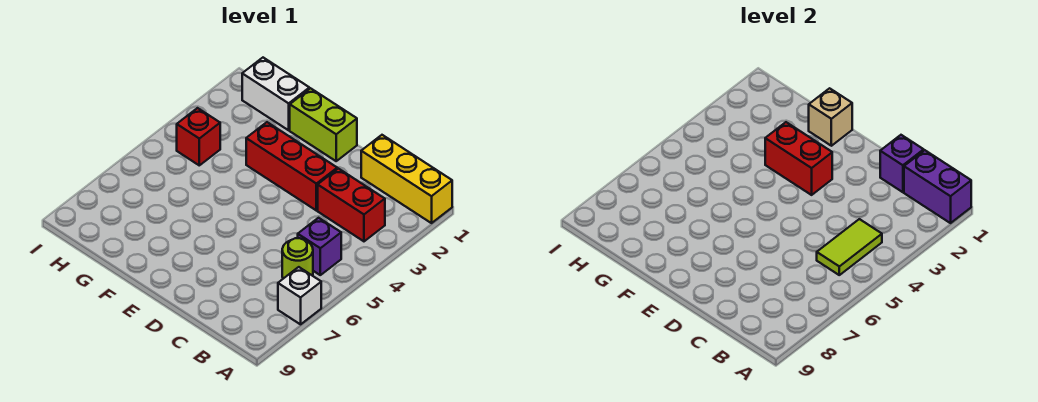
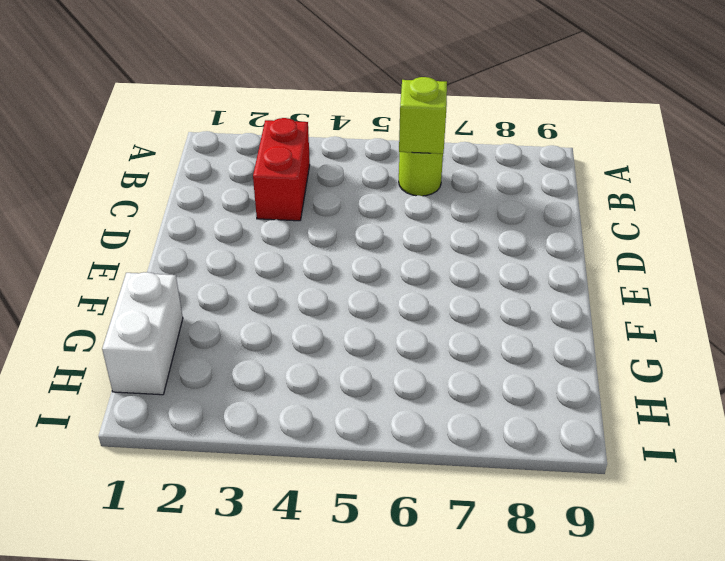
lime brick B6 level 2 -> none
none -> yellow brick A1:C1 level 1
none -> white brick A7 level 1
none -> purple brick B5 level 1

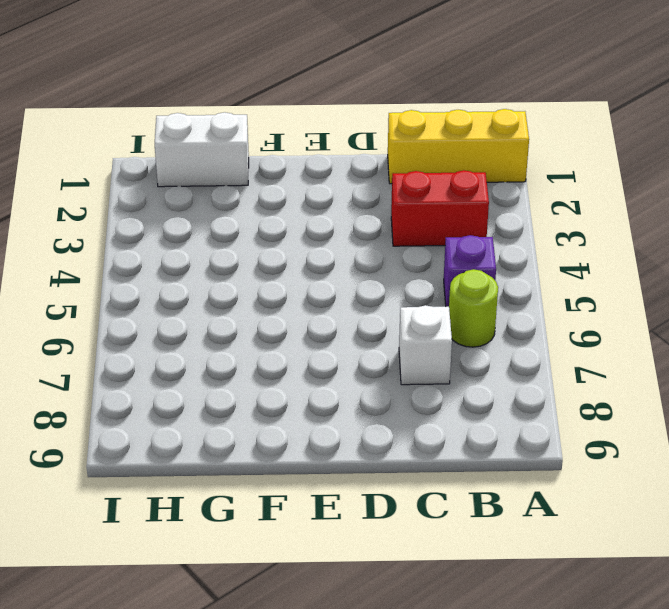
white brick C7 level 1 -> white brick A7 level 1
none -> red brick D3:F3 level 1
none -> lime brick E1:F1 level 1
none -> red brick H4 level 1

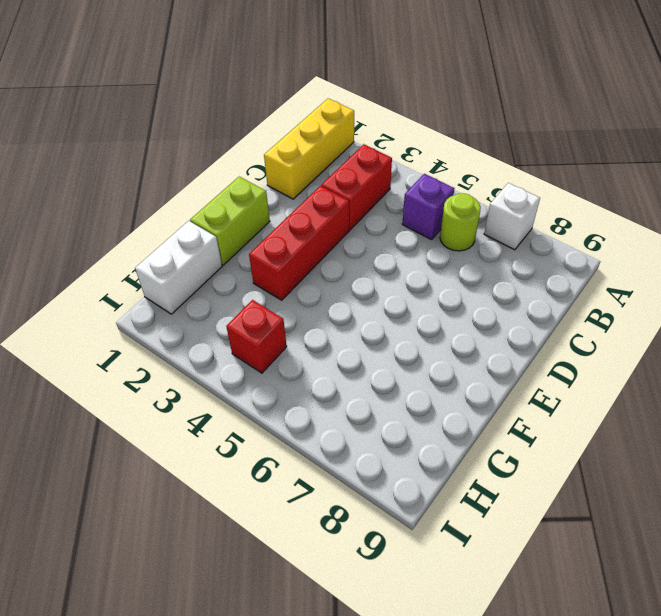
none -> purple brick A1:B1 level 2
none -> lime tile B4:B5 level 2
none -> purple brick C1 level 2

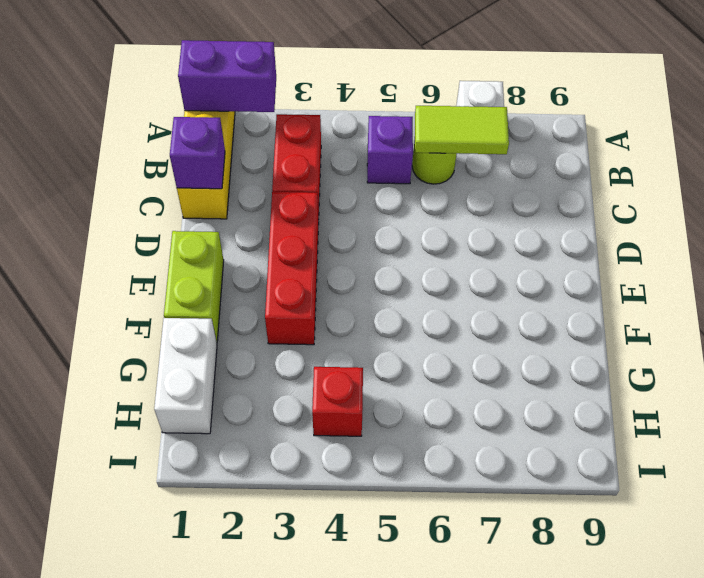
purple brick A1:A2 level 2 -> purple brick A1:B1 level 2
lime tile B6:B7 level 2 -> lime tile B4:B5 level 2
none -> red brick E3:F3 level 2
none -> tan brick F1 level 2

